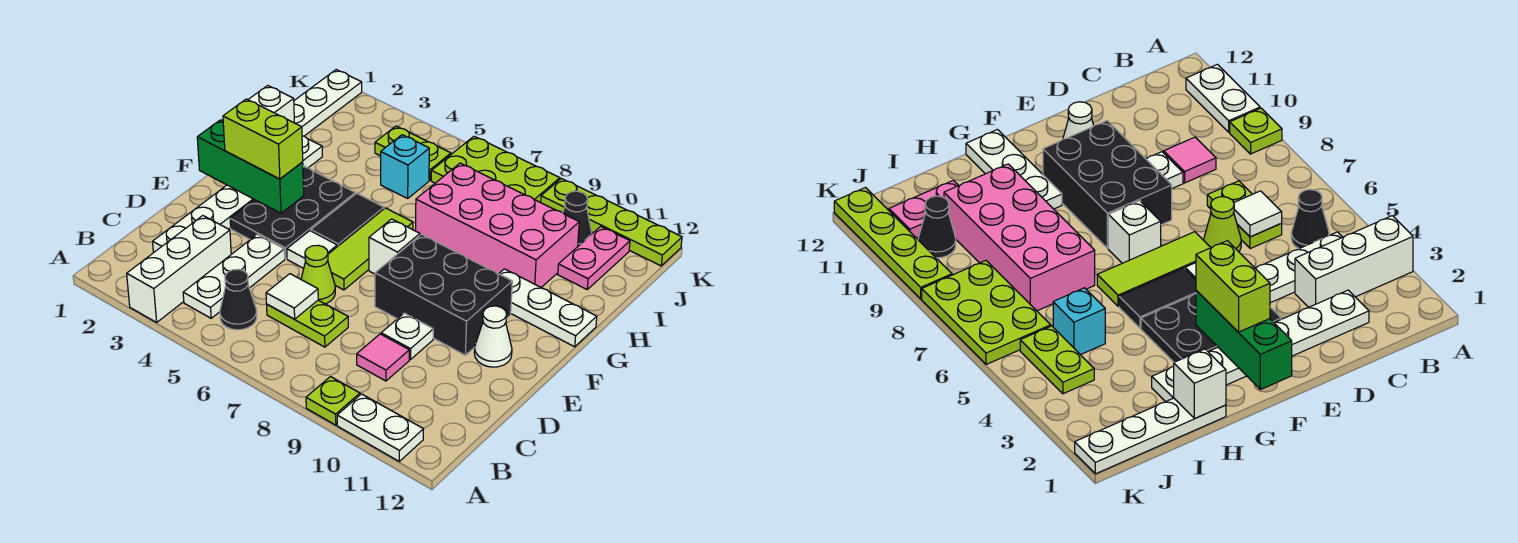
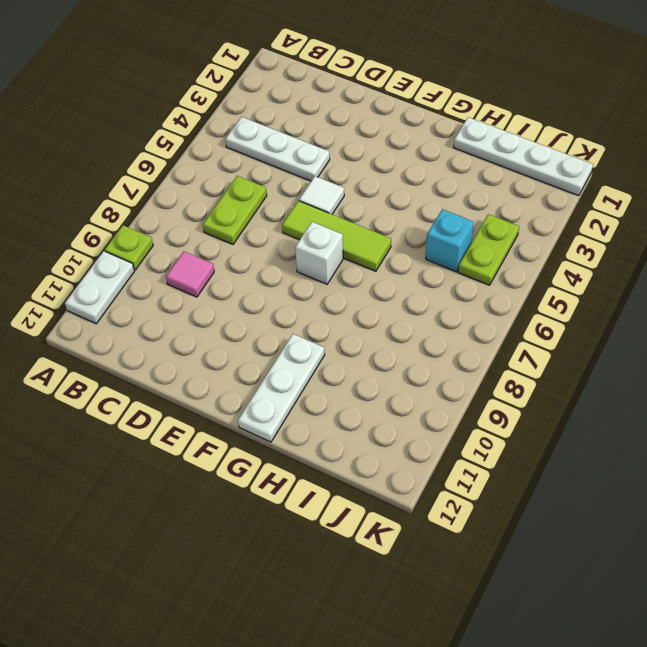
none -> white brick A3:C3 level 1
none -> black cone B5 level 1
none -> white plate C2:H2 level 1
none -> lime cone D6 level 1

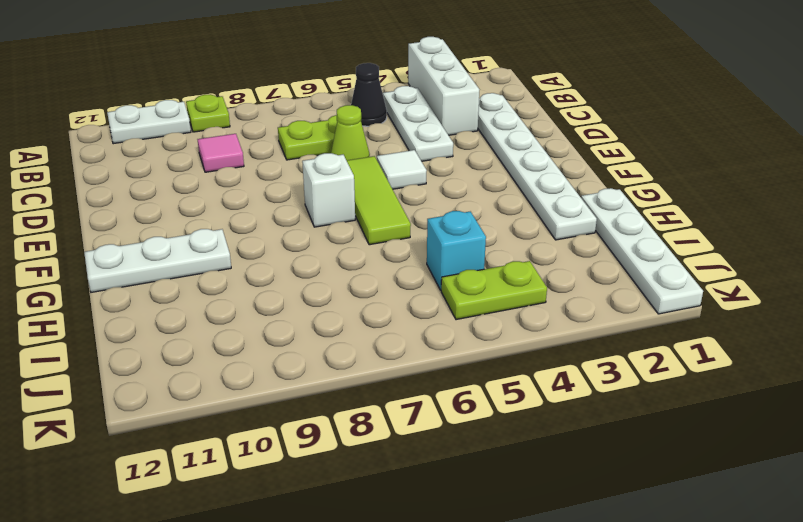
none -> white plate D9 level 1
none -> black plate E3:G4 level 1
none -> black brick E8:F10 level 1
none -> white cone E11 level 1

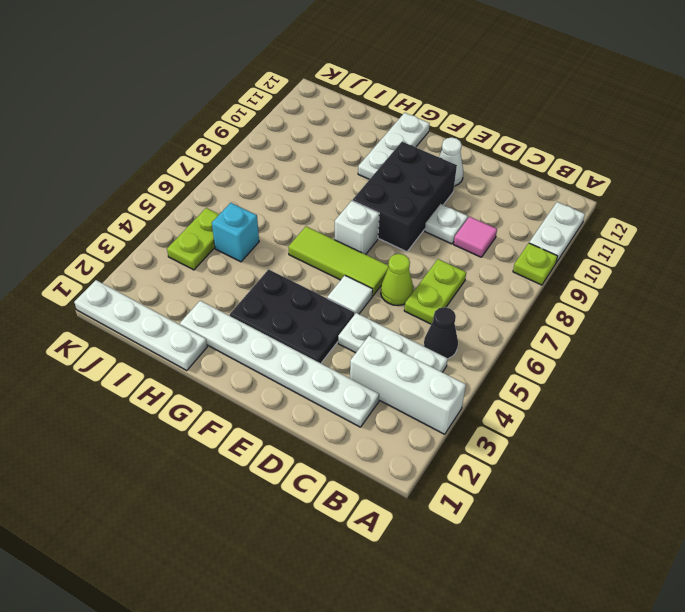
none -> black tile F5:G5 level 1
none -> pink brick H7:I10 level 1
none -> pink plate I11:J11 level 1
none -> lime plate J6:K8 level 1

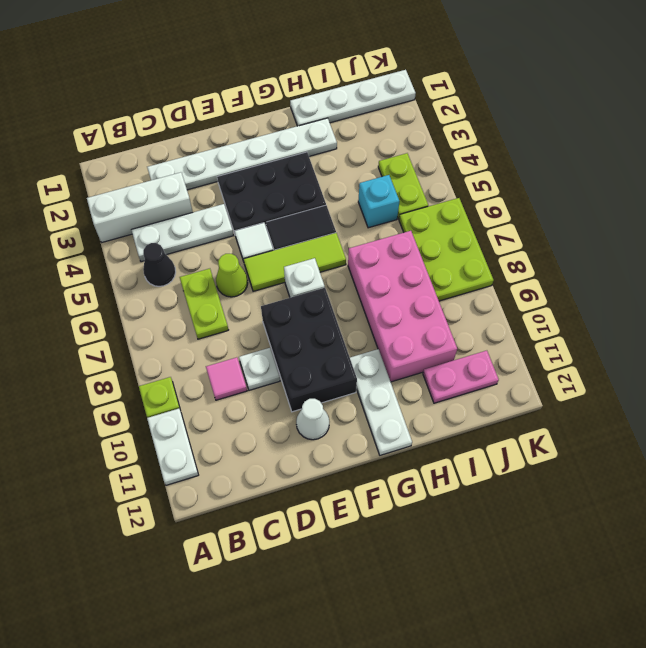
none -> black cone J10 level 1
none -> lime plate K9:K12 level 1
none -> white tile C6 level 2
none -> green brick F1:F3 level 2

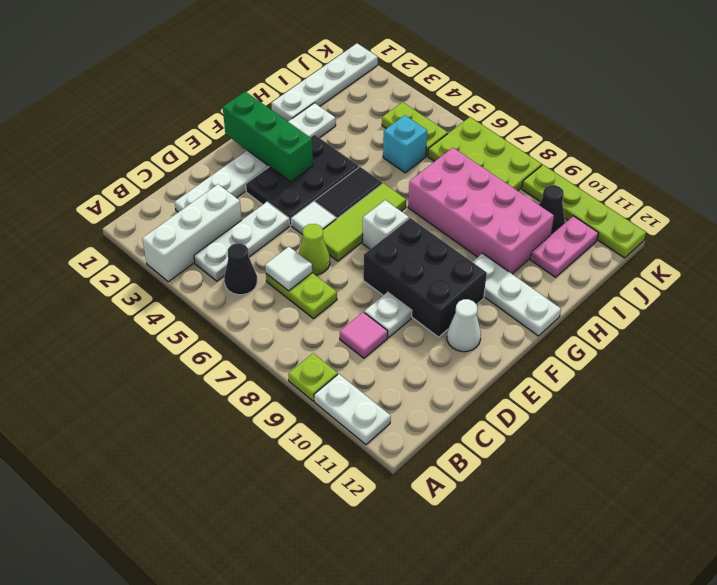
none -> white brick H1 level 2
none -> lime brick F2:F3 level 3

